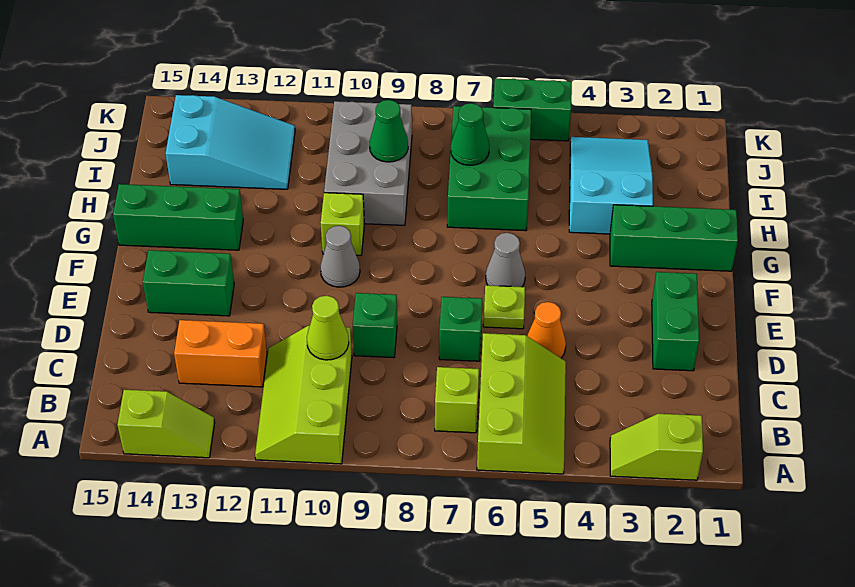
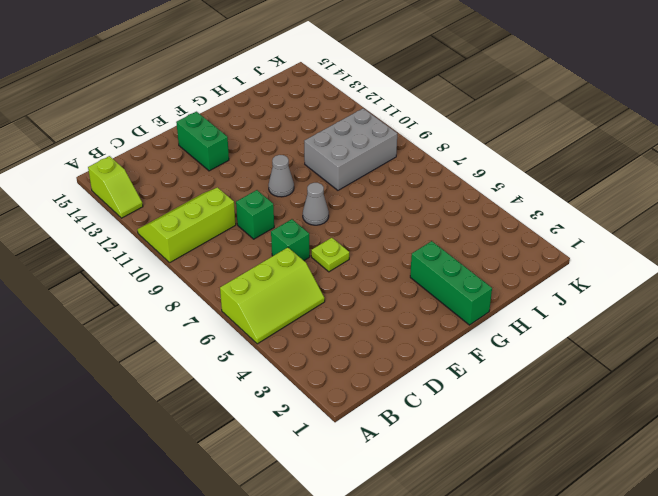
grey cone F8 level 1 -> grey cone F6 level 1
none -> lime slope A2:A3 level 1 top 2
none -> lime brick B7 level 1
none -> orange brick C12:C13 level 1

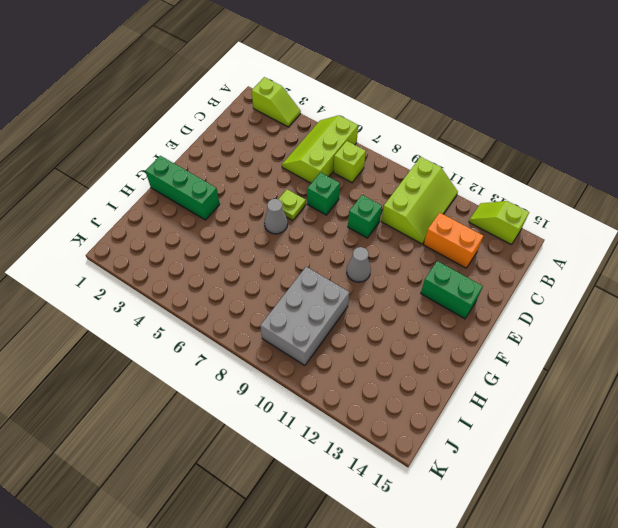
none -> green brick D2:E2 level 1
none -> orange cone D5 level 1
none -> lime brick G10 level 1

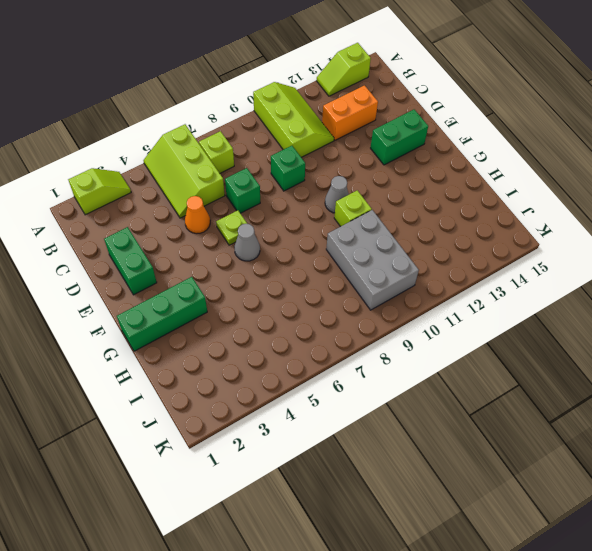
none -> green brick G13:G15 level 1
none -> cyan slope H3:J4 level 1 top H
none -> green brick H6:J7 level 1

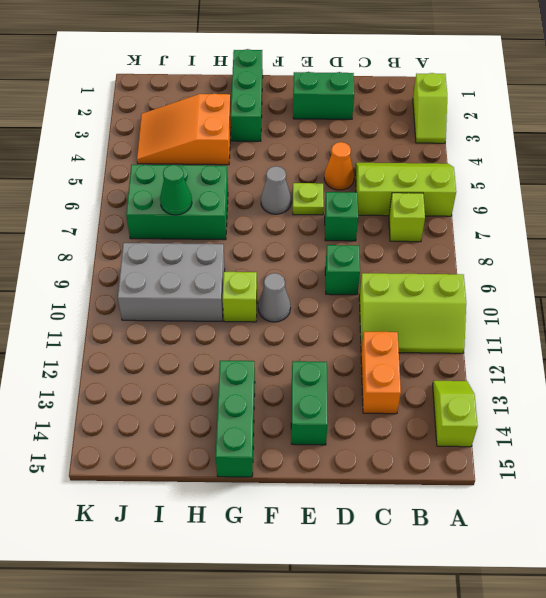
orange slope H3:J4 level 1 top H -> cyan slope H3:J4 level 1 top H
none -> cyan slope I12:J14 level 1 top 14
none -> green brick K5:K6 level 1
none -> lime cone C10 level 2

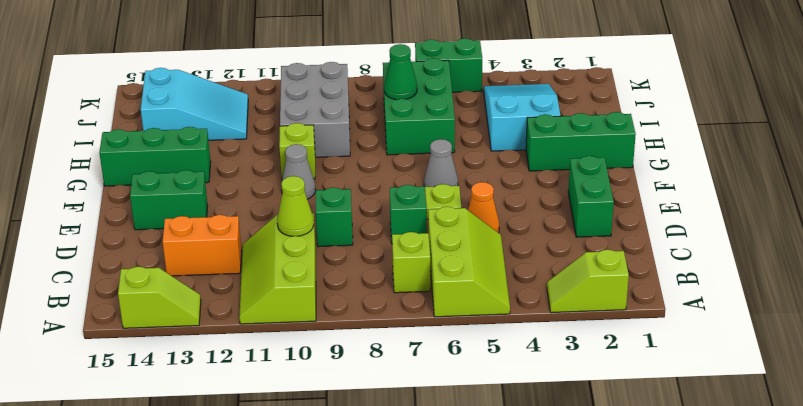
none -> green cone I9 level 2

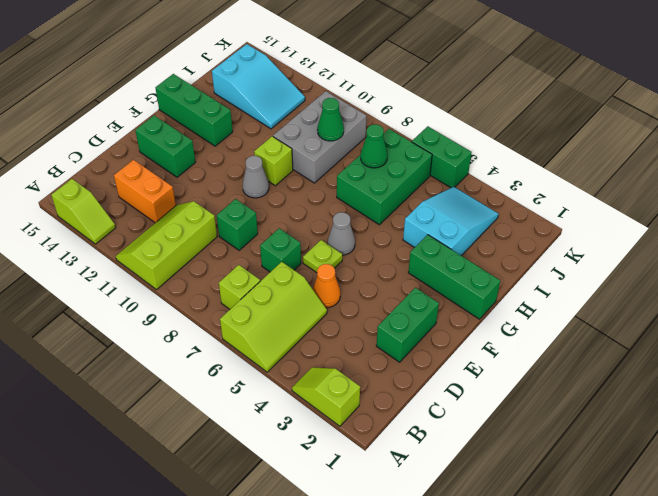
none -> lime cone C10 level 2

